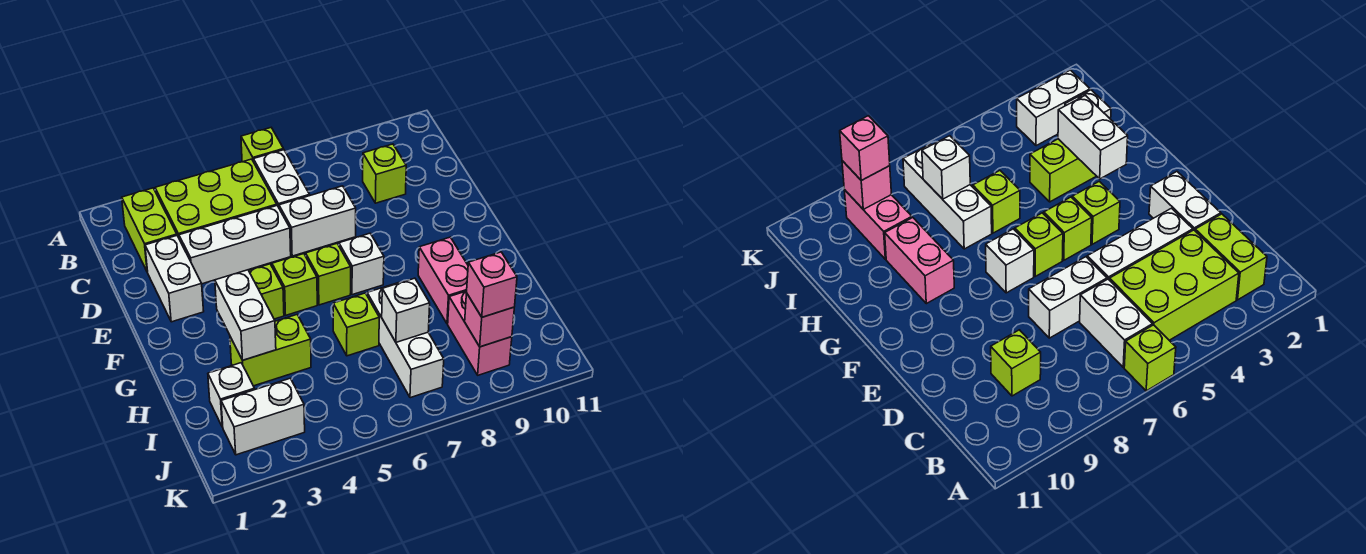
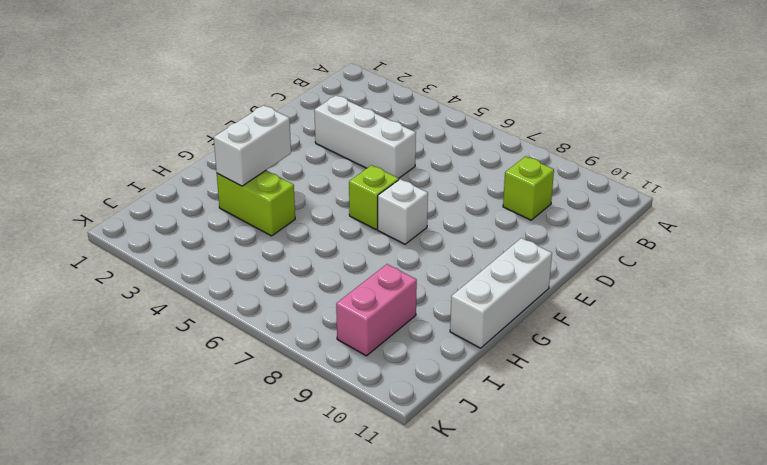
white brick F11:H11 level 1 -> white brick H7:J7 level 1
none -> lime brick A6 level 1
none -> lime brick B2:C2 level 1
none -> lime brick B3:C5 level 1

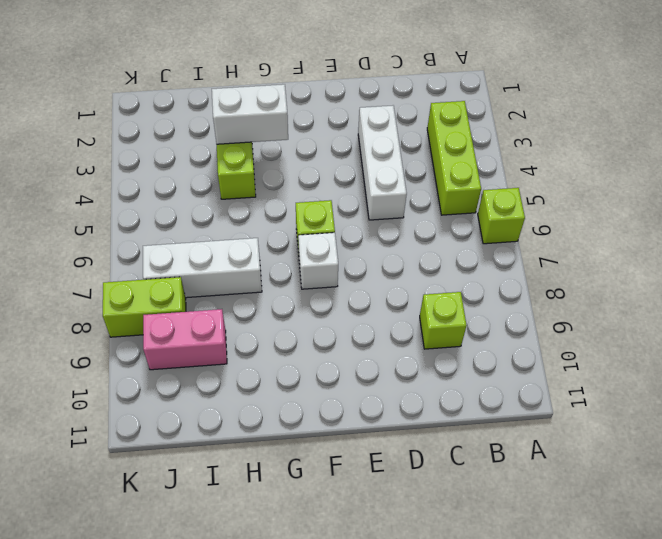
lime brick B3:B5 level 1 -> lime brick B3:C5 level 1
lime brick J8:K8 level 1 -> lime brick B2:C2 level 1
none -> white brick B6:C6 level 1
none -> white brick D2:E2 level 1
none -> white brick D6:D7 level 1

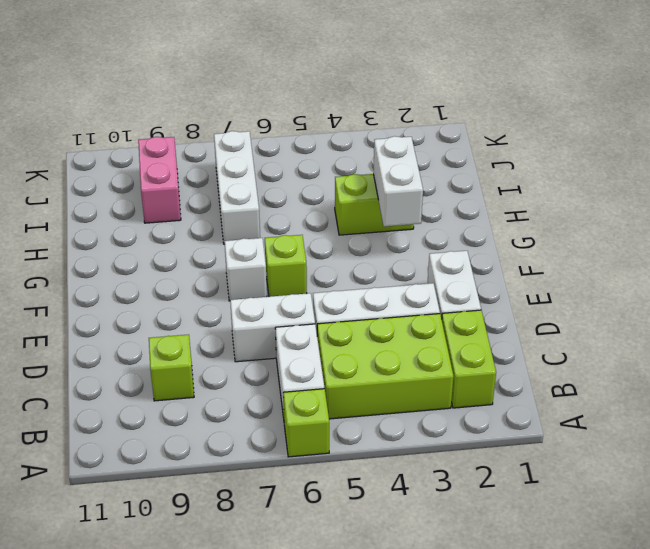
none -> lime brick F4 level 1
none -> lime brick F5 level 1
none -> pink brick G9:H9 level 1

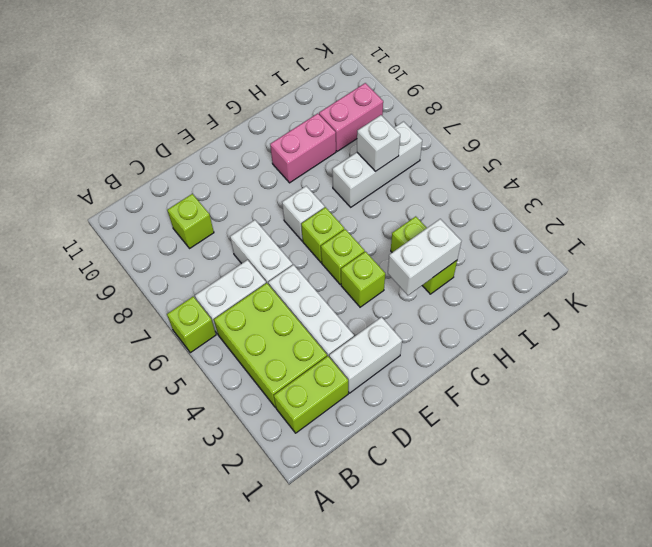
none -> lime brick H6 level 1
none -> white brick I2 level 1
none -> white brick J2:J3 level 1

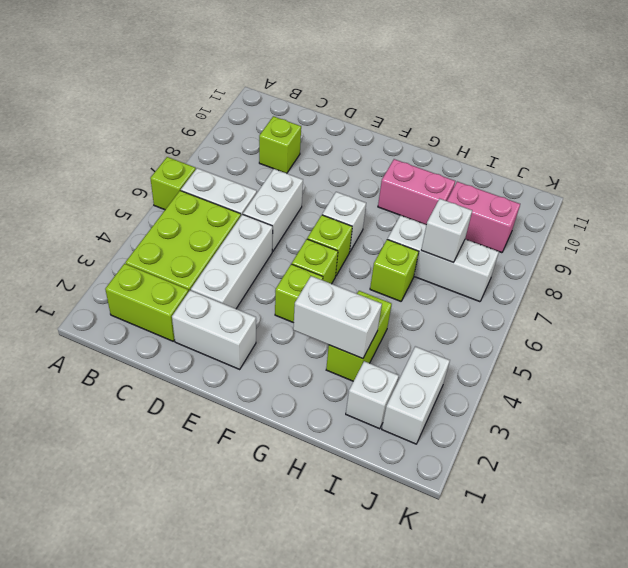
none -> pink brick J9 level 2
none -> pink brick J9 level 3

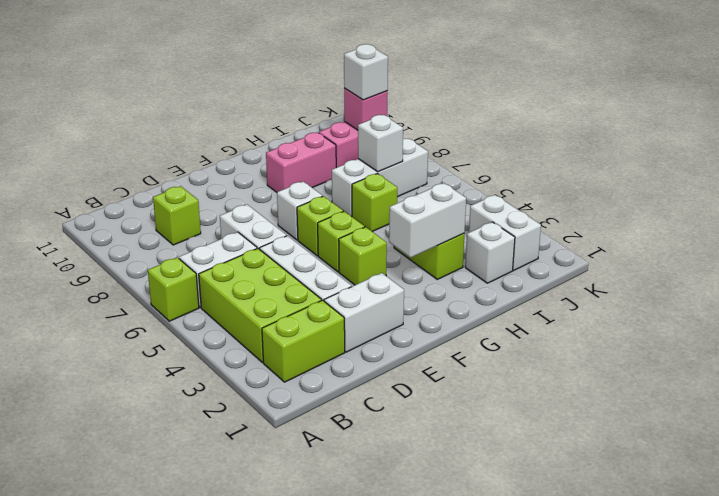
white brick J9 level 3 -> pink brick J9 level 3

